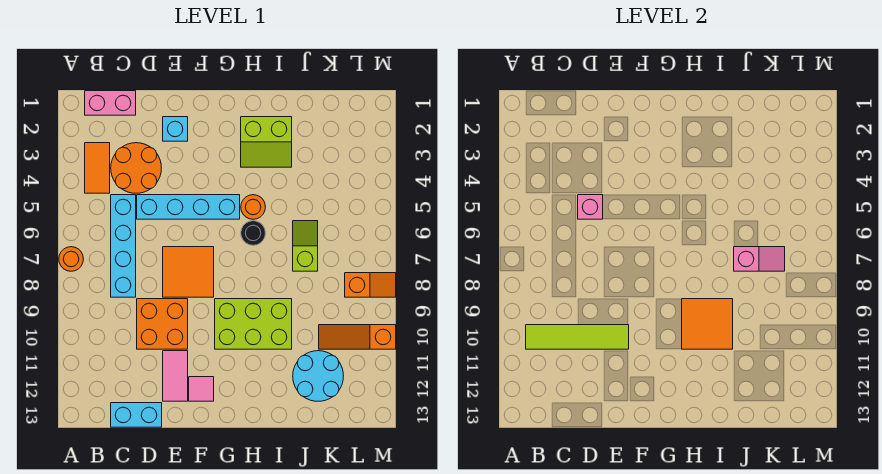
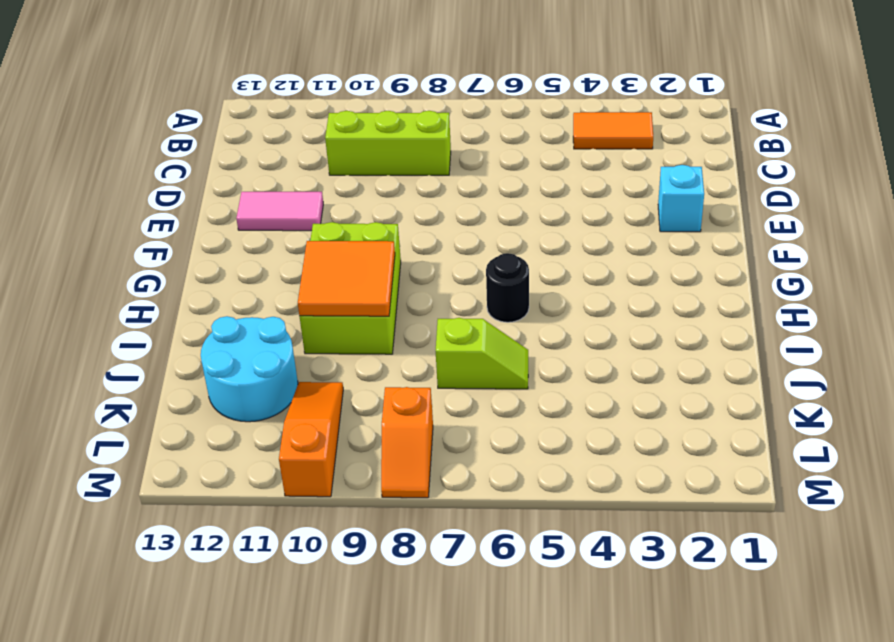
lime brick C8:C10 level 1 -> cyan brick C5:C8 level 1
none -> orange round brick A7 level 1
none -> pink brick B1:C1 level 1
none -> orange round brick C3:D4 level 1

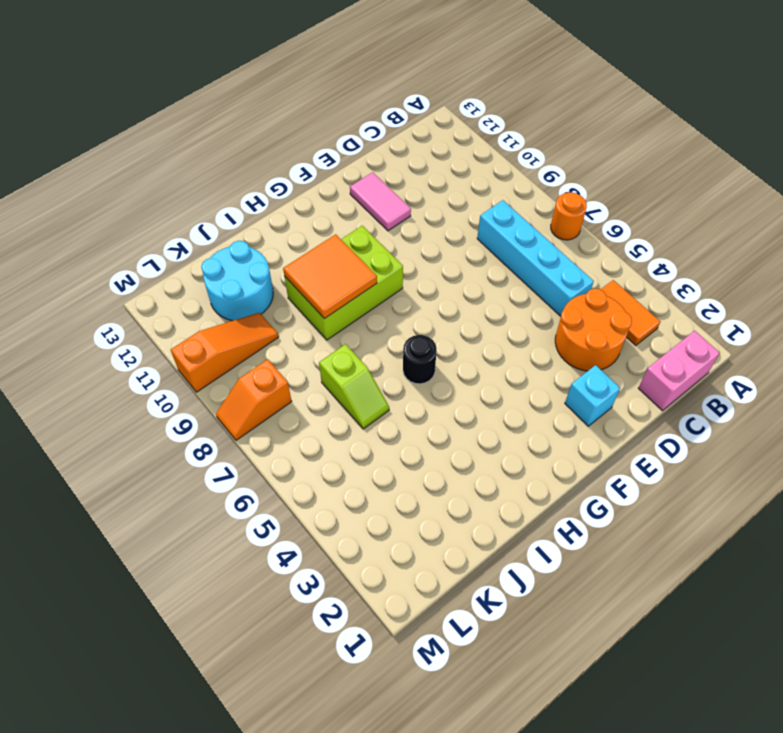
none -> cyan brick C13:D13 level 1
none -> cyan brick D5:G5 level 1
none -> orange brick D9:E10 level 1

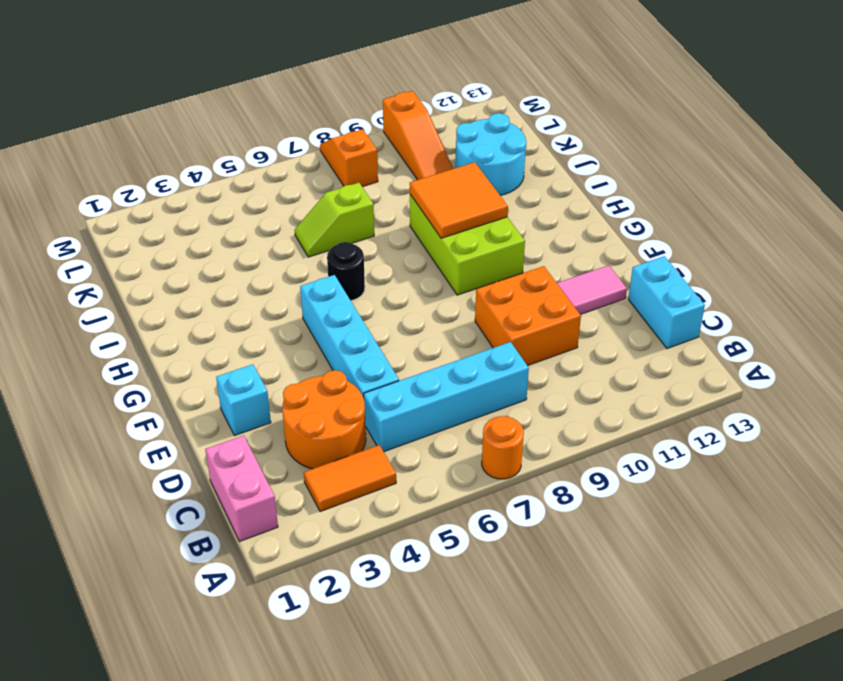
none -> orange tile E7:F8 level 1
none -> pink tile F12 level 1
none -> lime slope H2:I3 level 1 top 2

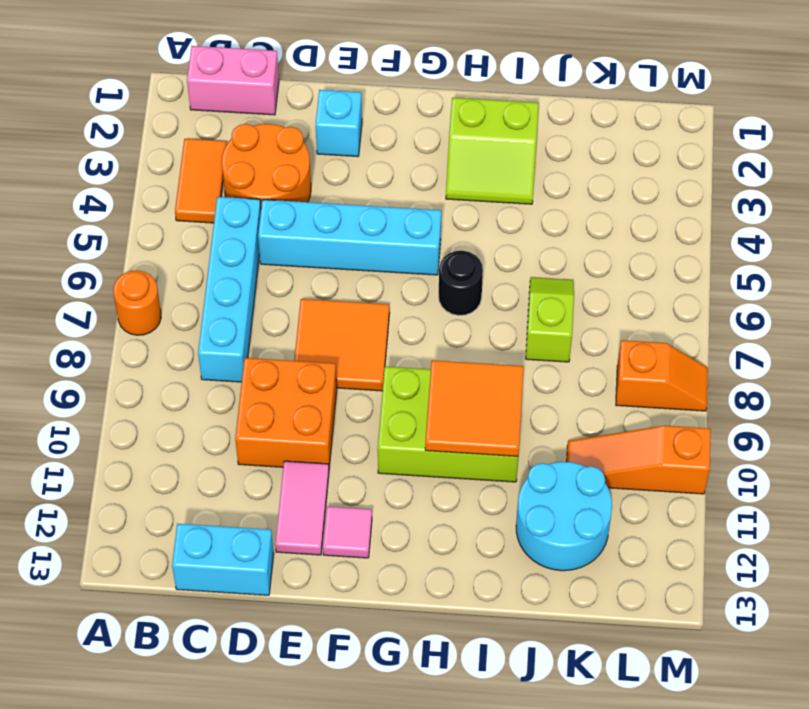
none -> orange round brick H5 level 1
none -> lime tile B10:E10 level 2
none -> pink brick D5 level 2

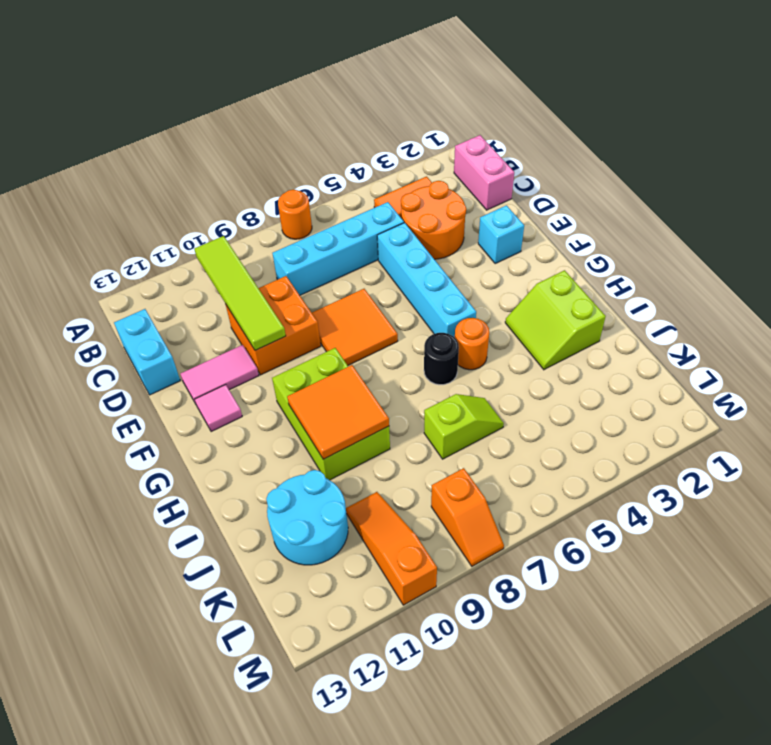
none -> pink brick D5 level 2
none -> pink slope J7:K7 level 2 top J

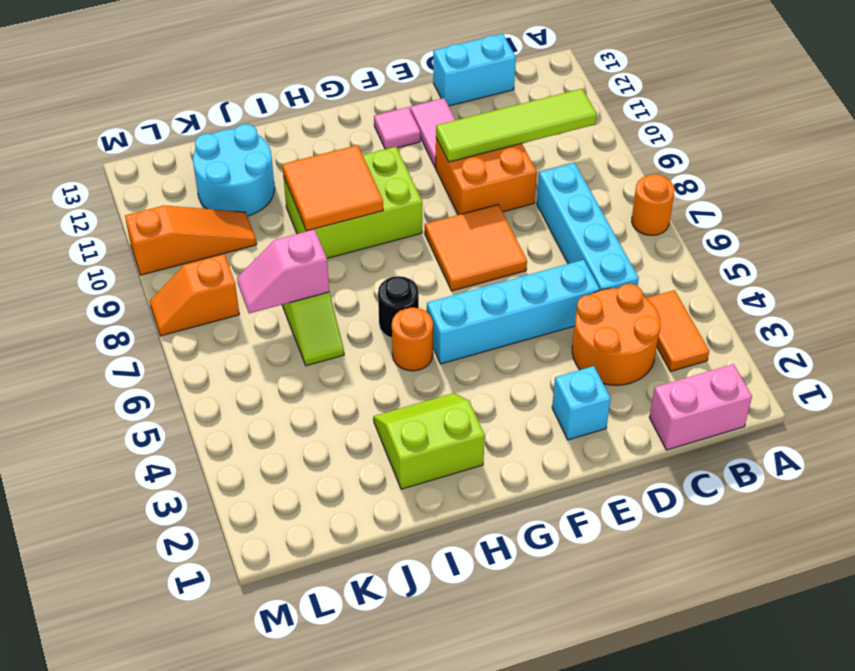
none -> pink brick D5 level 2

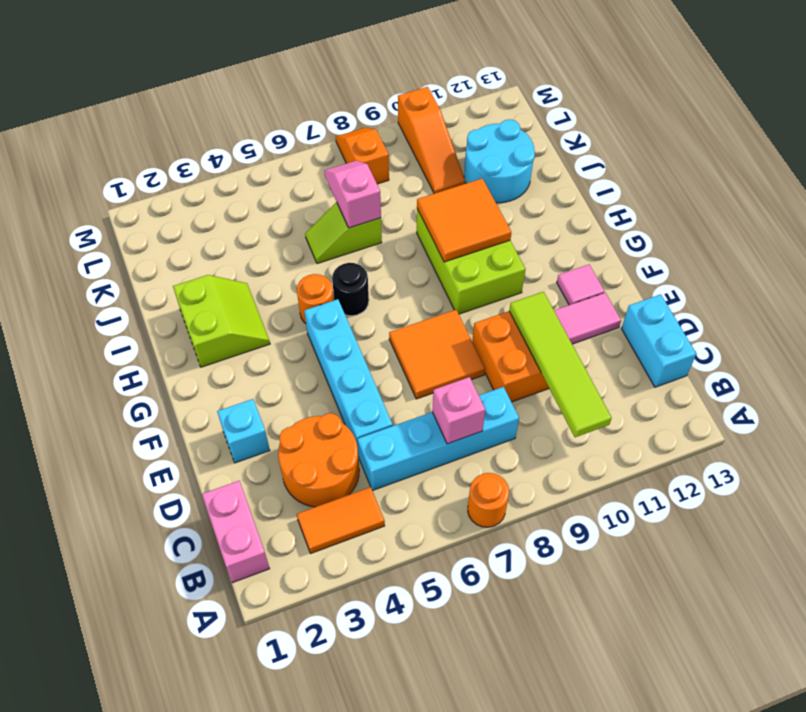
pink brick C7 level 2 -> pink brick D5 level 2

